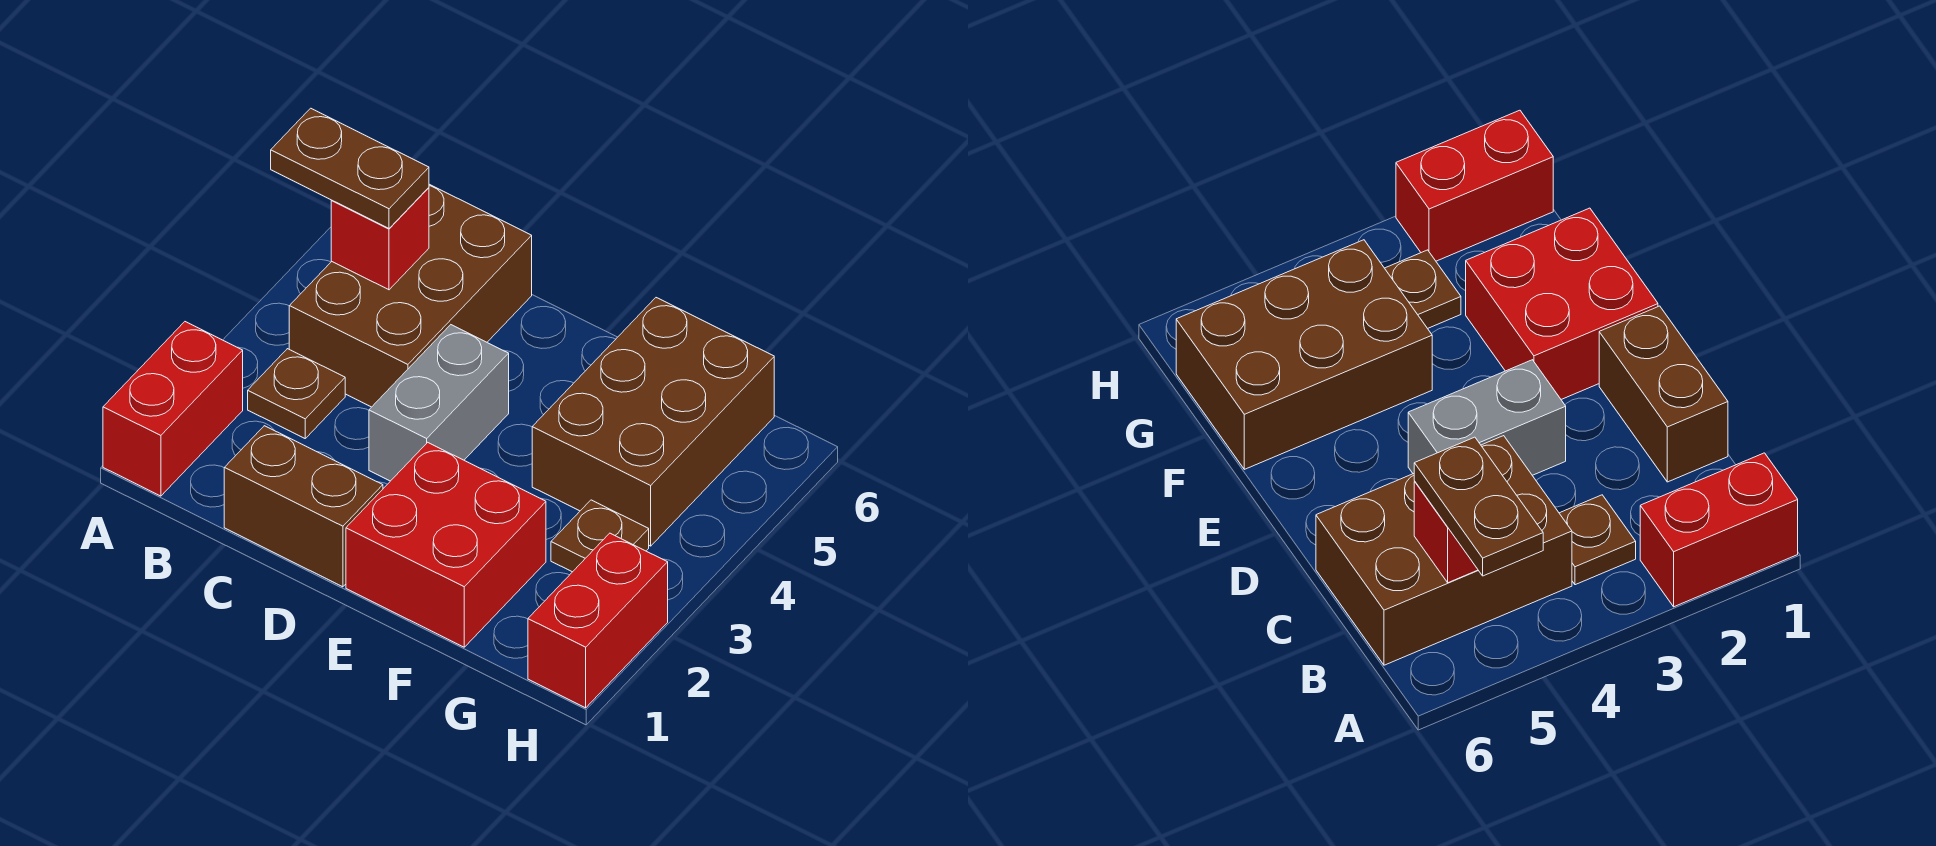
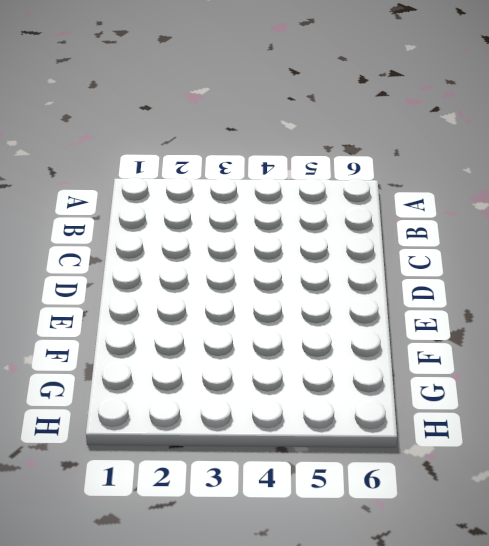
none -> red brick A1:A2 level 1
none -> brown plate B3 level 1

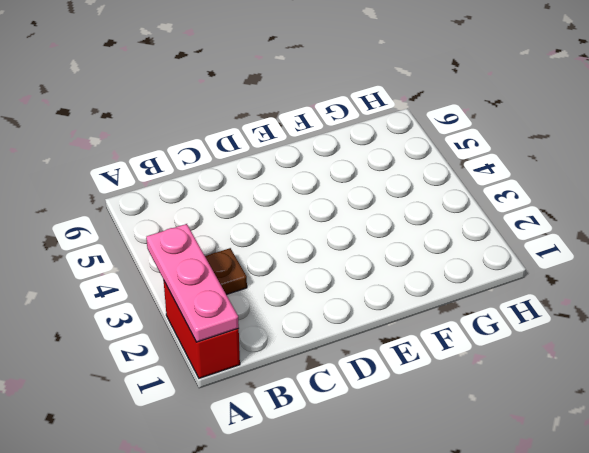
pink plate A1:A3 level 2 -> none
none -> brown brick B4:C6 level 1
none -> brown brick C1:D1 level 1

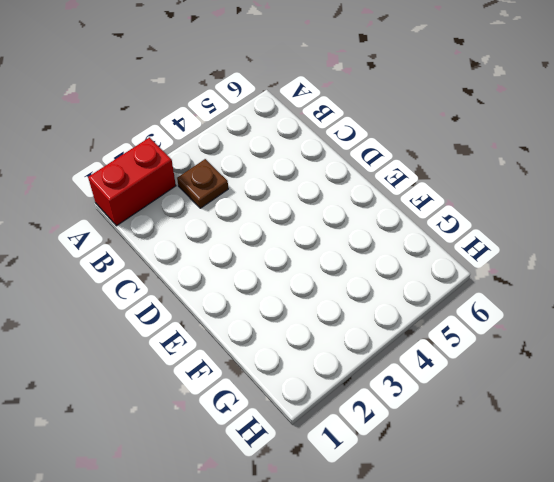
none -> brown brick B4:C6 level 1
none -> brown brick C1:D1 level 1

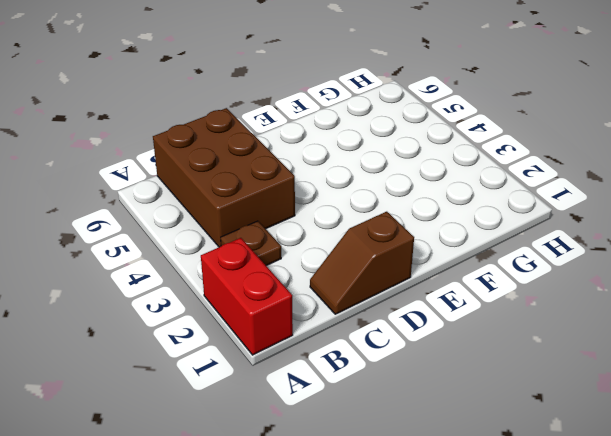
brown slope C1:D1 level 1 top D -> brown brick C1:D1 level 1
none -> grey brick D3:D4 level 1
none -> red brick E1:F2 level 1

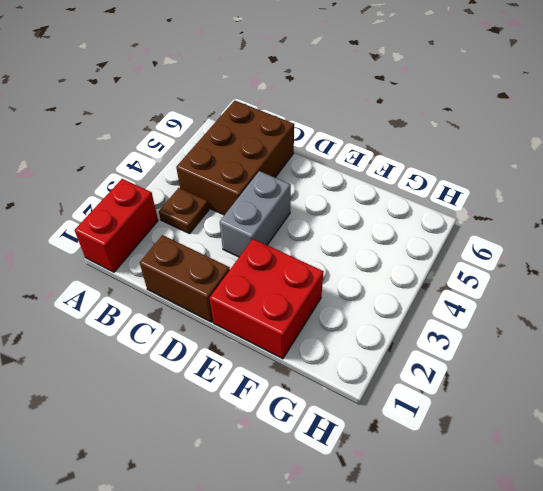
none -> brown brick F4:G6 level 1
none -> brown plate G3 level 1

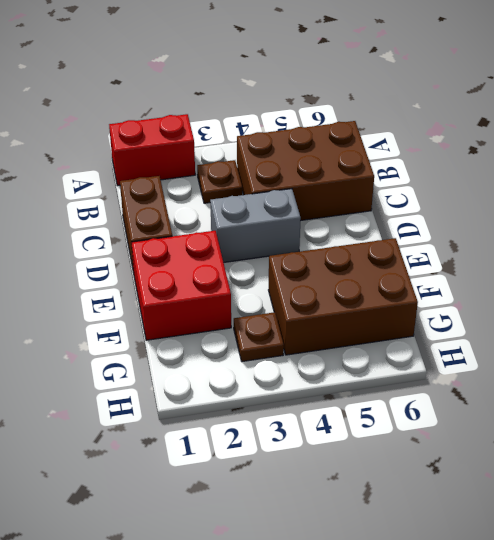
none -> red brick H1:H2 level 1
none -> red brick B5 level 2

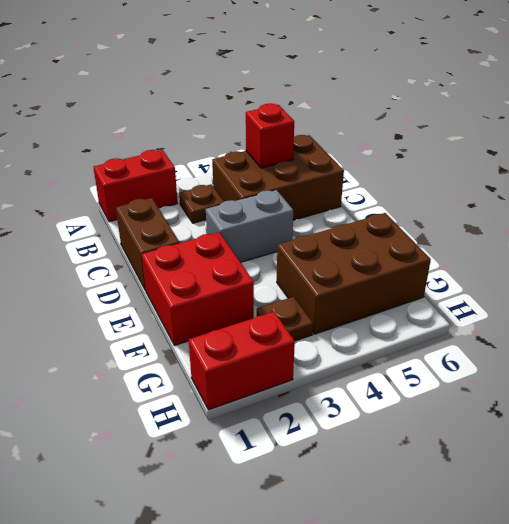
none -> brown plate A5:B5 level 3

